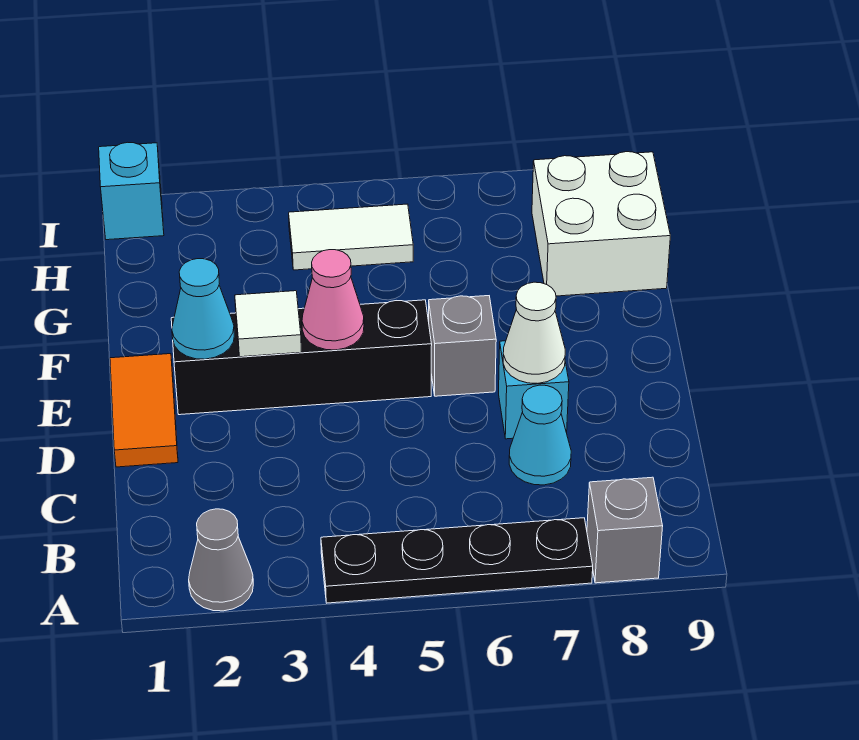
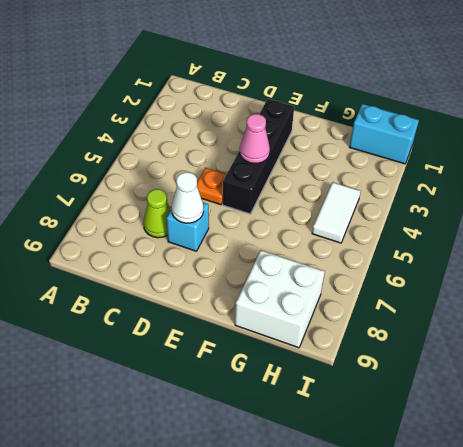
lime cone C7 level 1 -> cyan cone C7 level 1
orange plate D5 level 1 -> none
cyan brick H1:I1 level 1 -> cyan brick I1 level 1
none -> grey cone A2 level 1
none -> black plate A4:A7 level 1
none -> grey brick A8 level 1

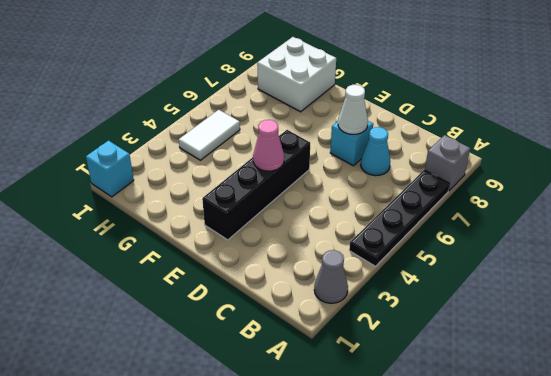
none -> orange tile D1:E1 level 1
none -> grey brick E6 level 1
none -> cyan cone E2 level 2

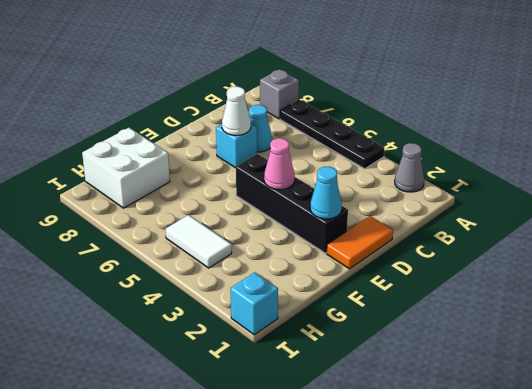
none -> grey brick E6 level 1
none -> white tile E3 level 2

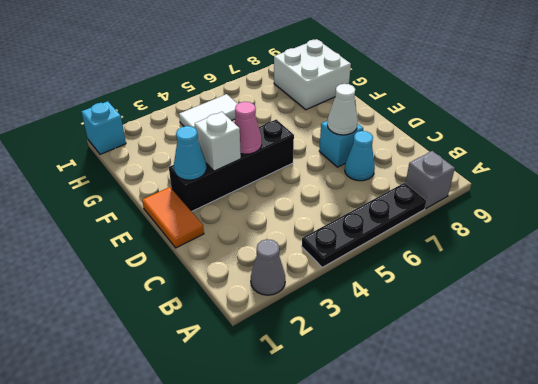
white brick E3 level 2 -> white tile E3 level 2
none -> grey brick E6 level 1

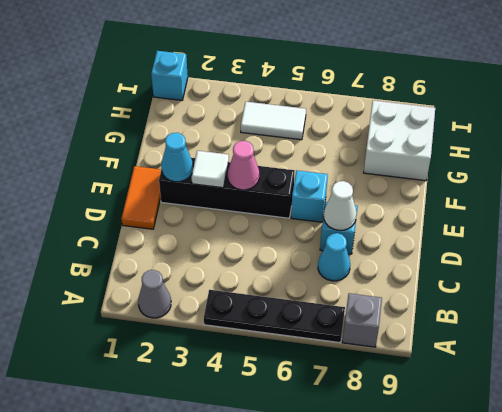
cyan brick E6 level 1 -> grey brick E6 level 1

